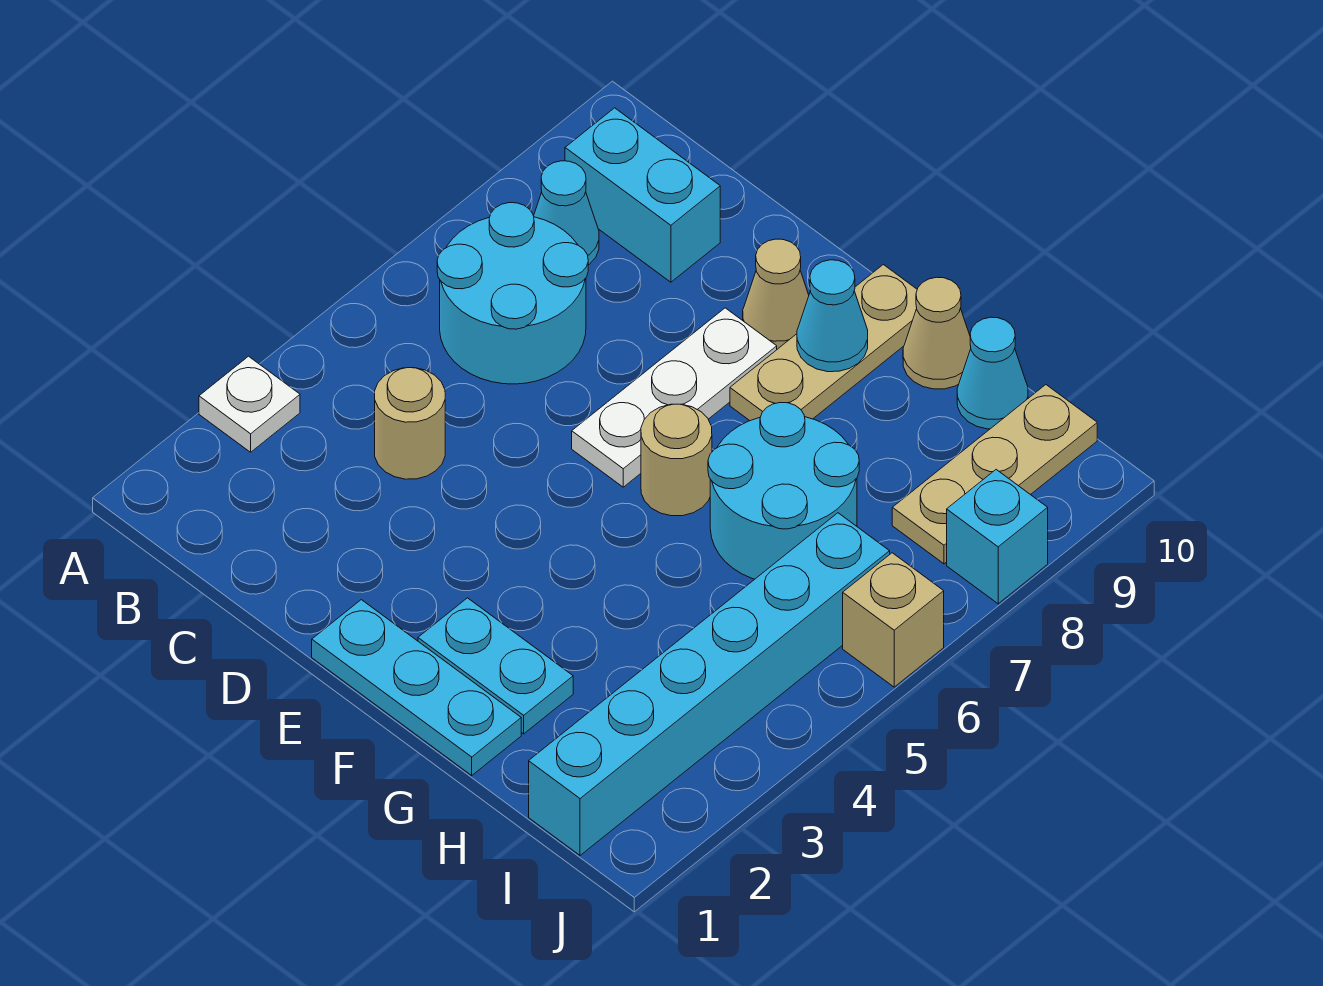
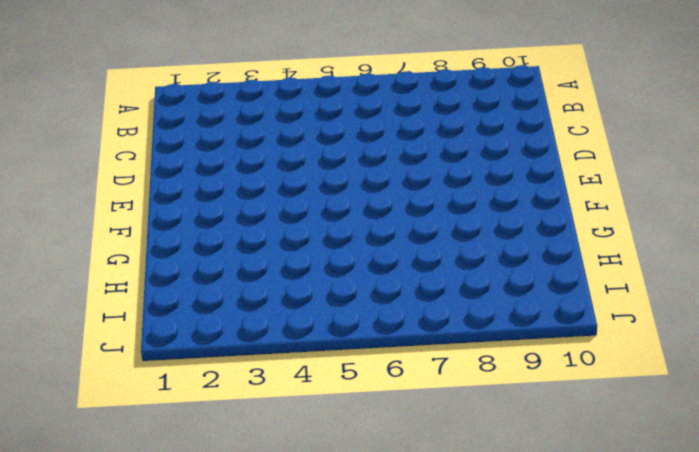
none -> white plate A3 level 1
none -> cyan round brick B6:C7 level 1
none -> cyan cone B8 level 1

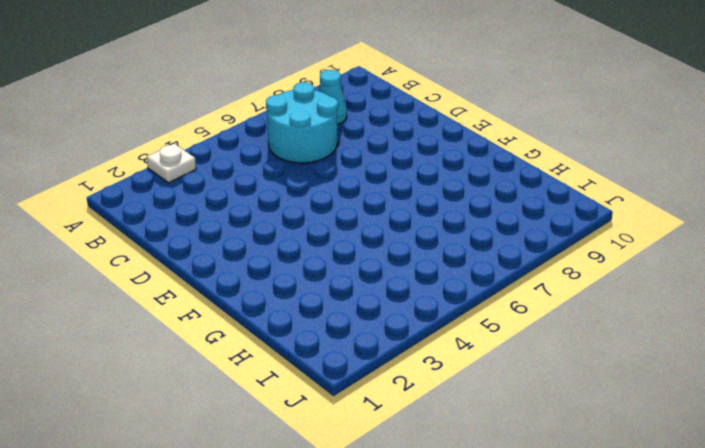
none -> cyan brick B9:C9 level 1
none -> tan round brick C4 level 1
none -> cyan plate E1:G1 level 1

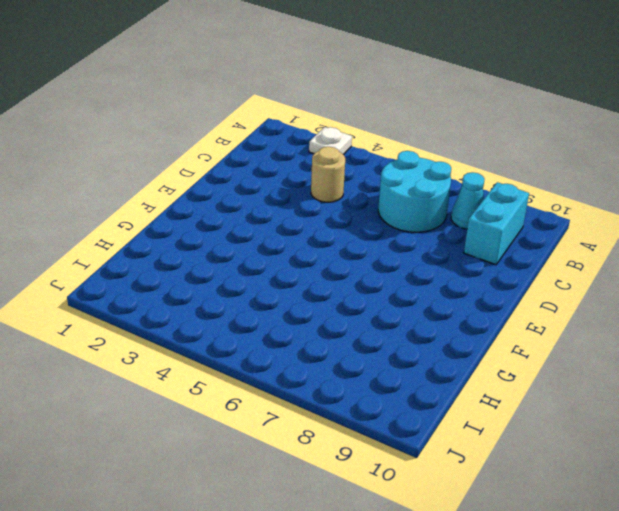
none -> cyan plate E1:G1 level 1
none -> white plate E6:E8 level 1
none -> tan cone E9 level 1

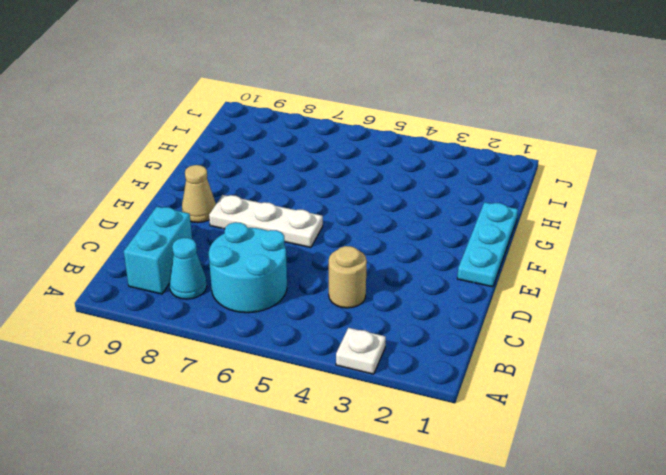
none -> cyan plate F2:G2 level 1
none -> tan round brick F6 level 1
none -> tan plate F8:F10 level 1

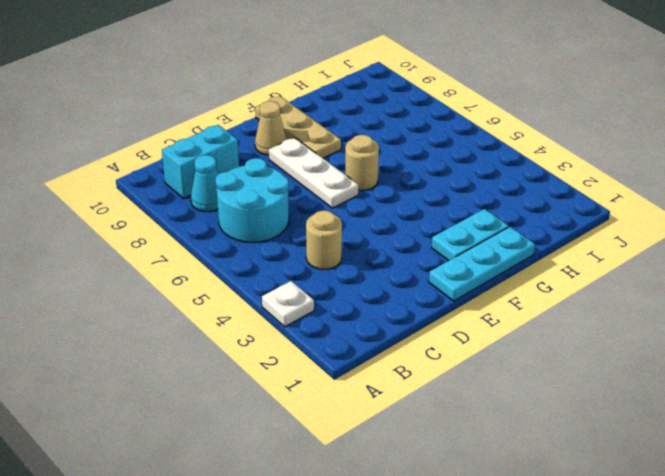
none -> cyan round brick G6:H7 level 1
none -> tan cone G10 level 1
none -> cyan cone H10 level 1

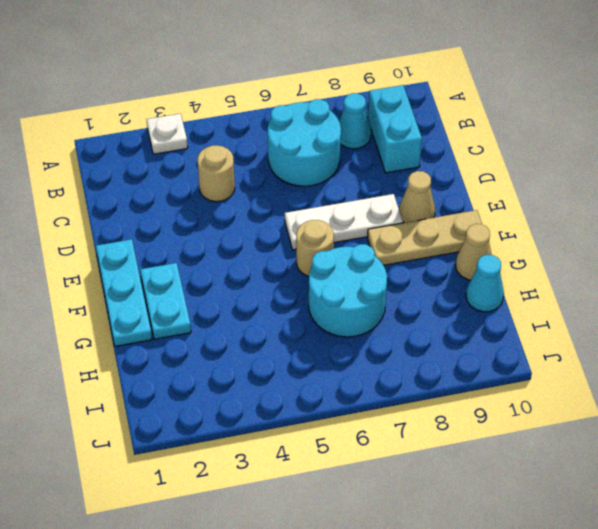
none -> cyan brick I1:I6 level 1
none -> tan plate I8:I10 level 1
none -> tan brick J6 level 1

